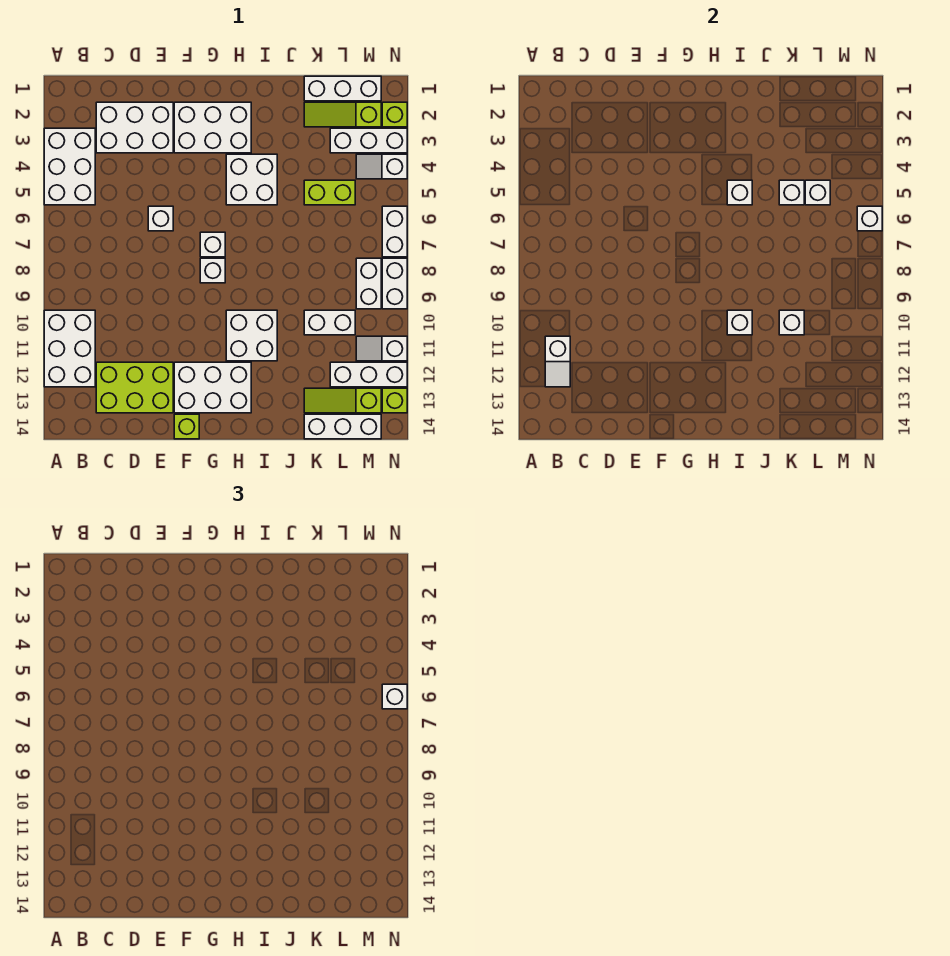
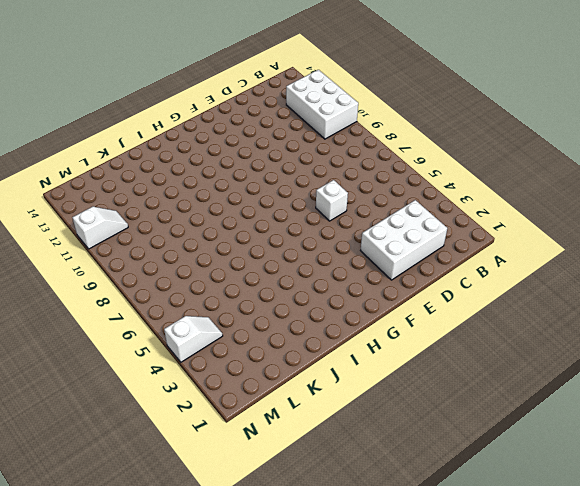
none -> white brick A3:B5 level 1
none -> lime brick C12:E13 level 1
none -> white brick F2:H3 level 1
none -> white brick F12:H13 level 1

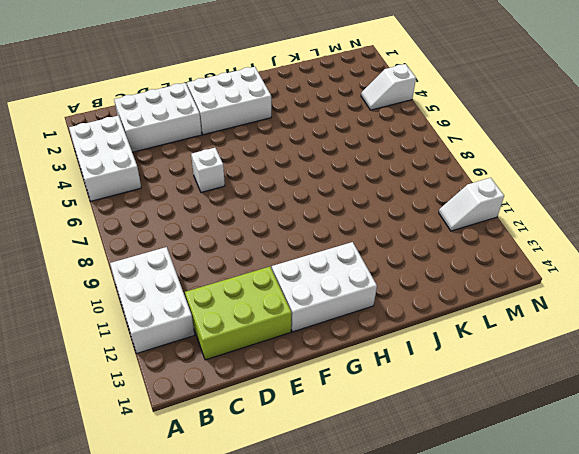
none -> lime brick F14 level 1
none -> white brick G7 level 1
none -> white brick G8 level 1
none -> white brick H4:I5 level 1

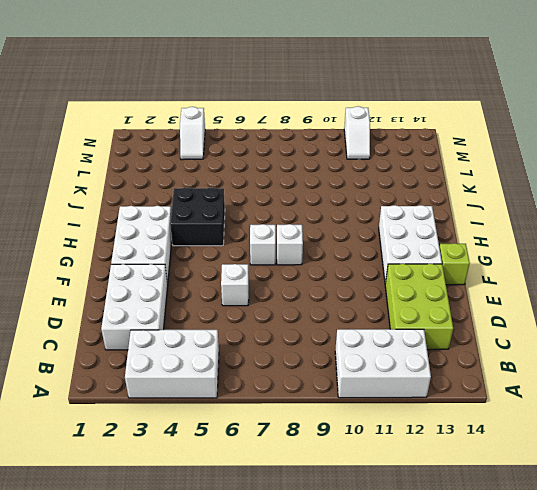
black brick H4:I5 level 1 -> white brick H4:I5 level 1
none -> white brick H10:I11 level 1
none -> white brick K1:M1 level 1
none -> lime slope K2:M2 level 1 top M
none -> lime brick K5:L5 level 1

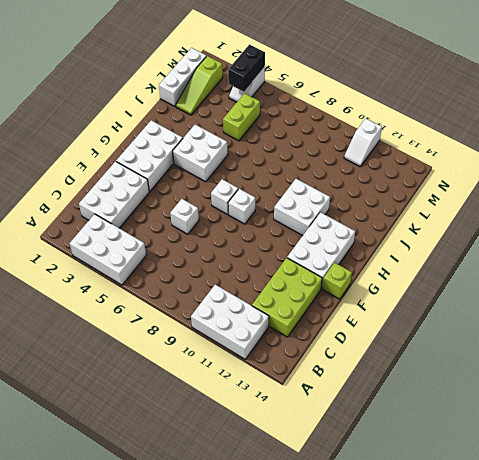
black brick M4:N4 level 2 -> none
none -> white brick K10:L10 level 1
none -> lime slope K13:M13 level 1 top M
none -> white brick K14:M14 level 1
none -> white brick L3:N3 level 1

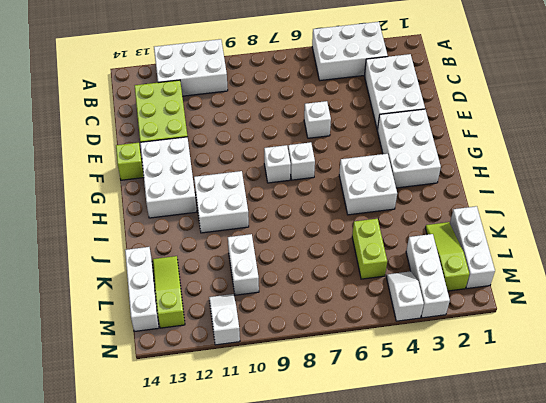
none -> white brick L12:N12 level 1
none -> white brick M8:M9 level 1
none -> lime brick N2 level 1
none -> white brick N6:N7 level 1

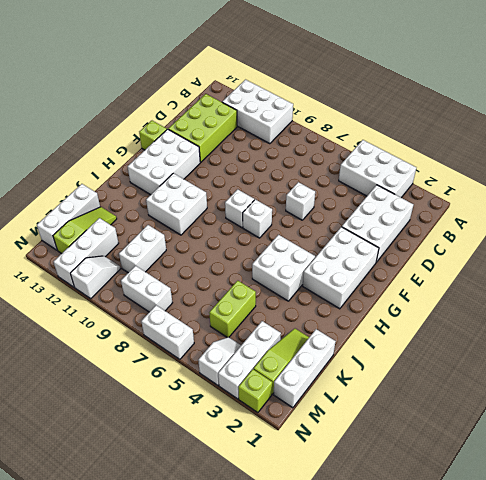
none -> white brick N8:N9 level 1
none -> lime brick N13 level 1
none -> white slope B11:B12 level 2 top 11
none -> white brick I5 level 2

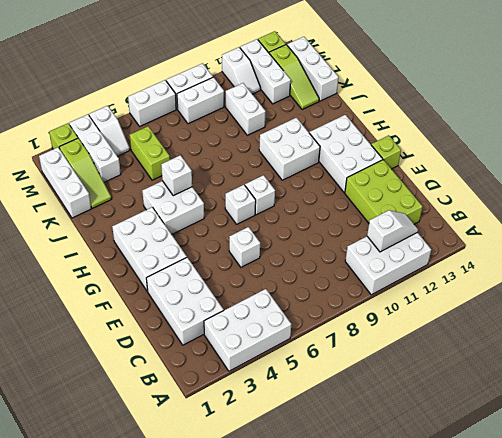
none -> white brick I10 level 2
none -> white brick K5 level 2
none -> white brick K10 level 2
none -> white brick L5 level 2

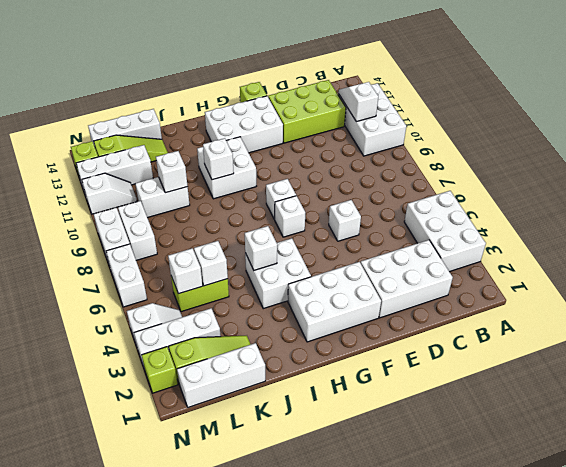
none -> white brick N6 level 2
none -> white brick N6 level 3

